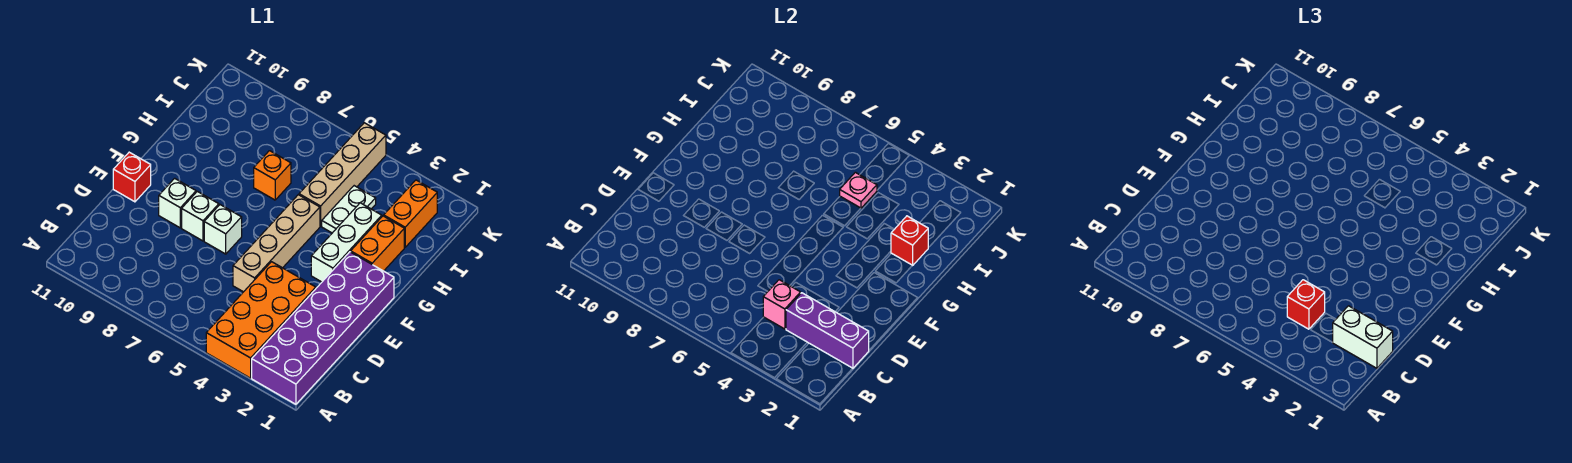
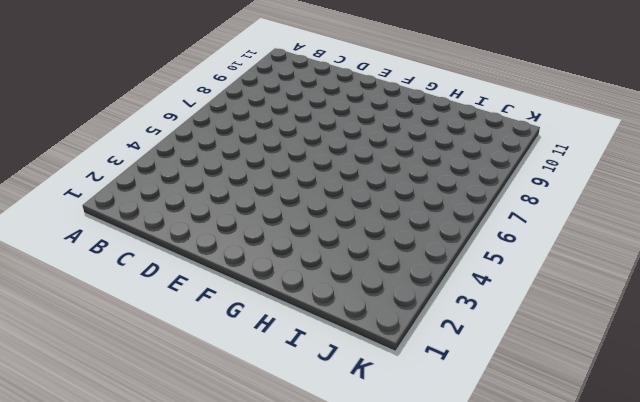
none -> purple brick A1:F2 level 1
none -> orange brick A3:D4 level 1
none -> tan brick D5:G5 level 1

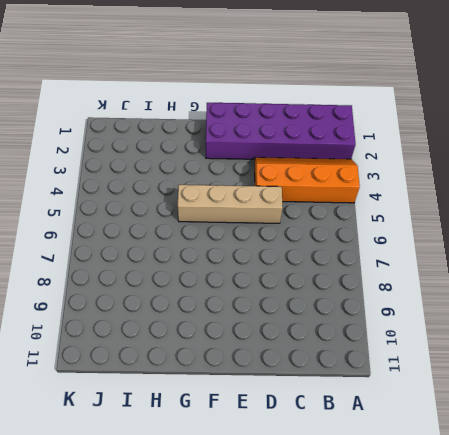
orange slope A3:D4 level 1 top 4 -> orange brick A3:D4 level 1
none -> white brick E7 level 1
none -> white brick E8 level 1
none -> white brick E9 level 1

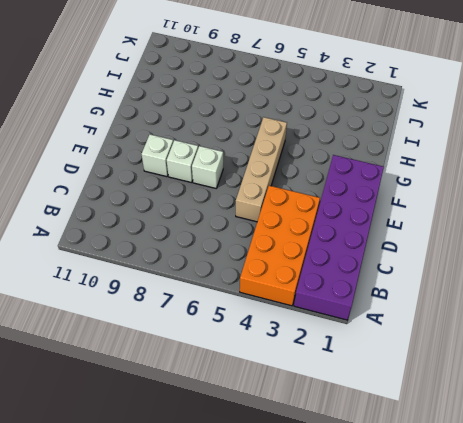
none -> red brick E11 level 1
none -> white brick F3:H3 level 1
none -> orange brick G2:H2 level 1

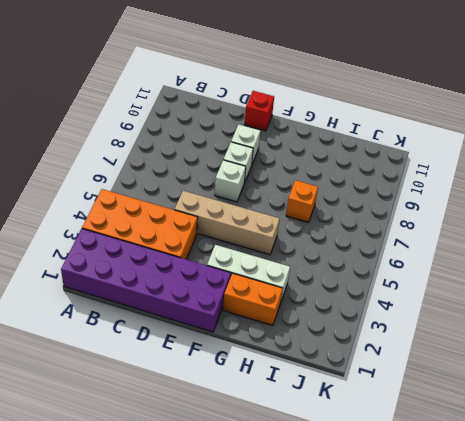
none -> white plate H4:I4 level 1
none -> tan brick H5:K5 level 1
none -> orange brick I2:J2 level 1

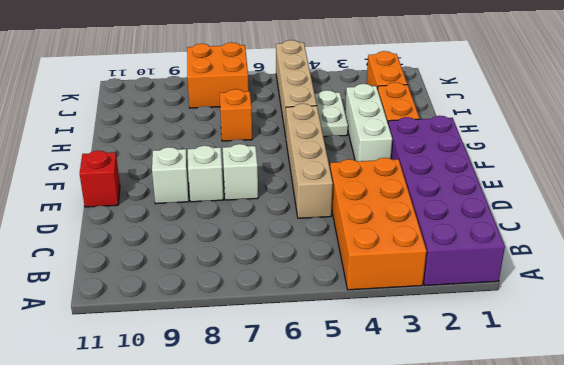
orange brick J7:K8 level 1 -> none
none -> purple brick C1:C3 level 2
none -> pink brick C4 level 2
none -> red brick H2 level 2

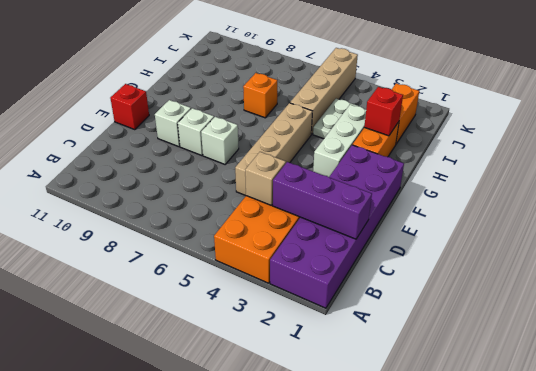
tan brick C4 level 2 -> pink brick C4 level 2
none -> pink plate I5 level 2
none -> white brick C1:C2 level 3
none -> red brick C4 level 3

